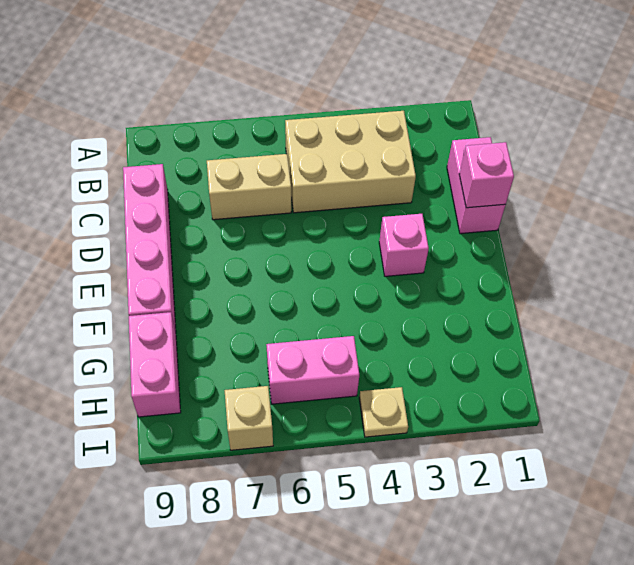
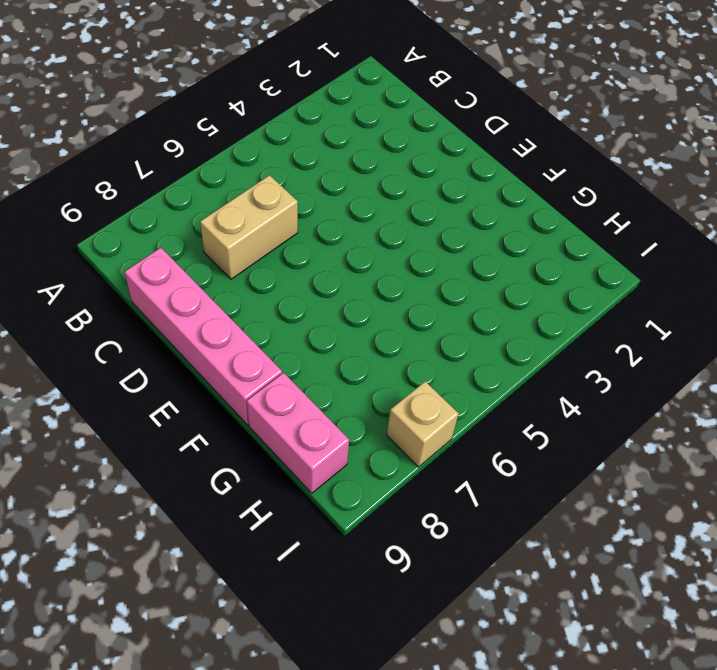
none -> tan brick B3:C5 level 1
none -> pink brick C1:D1 level 1

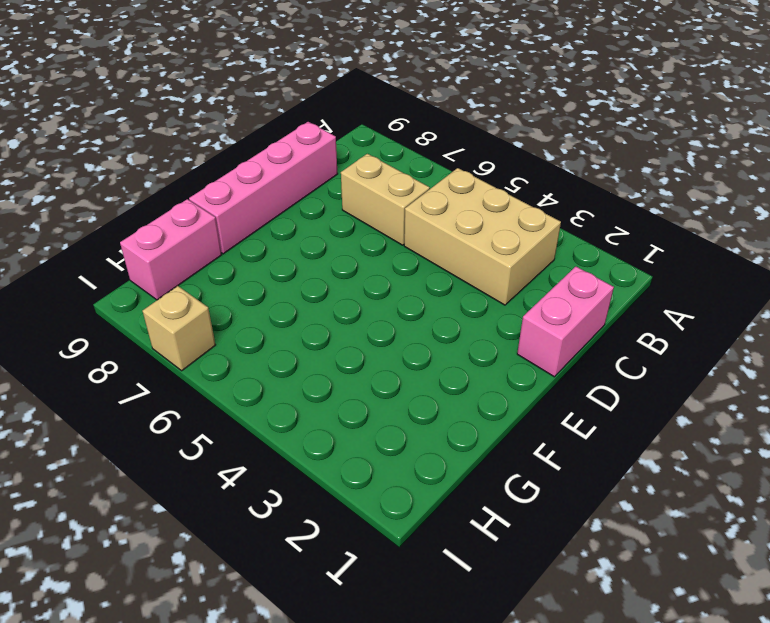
none -> pink brick E3 level 1
none -> pink brick H5:H6 level 1

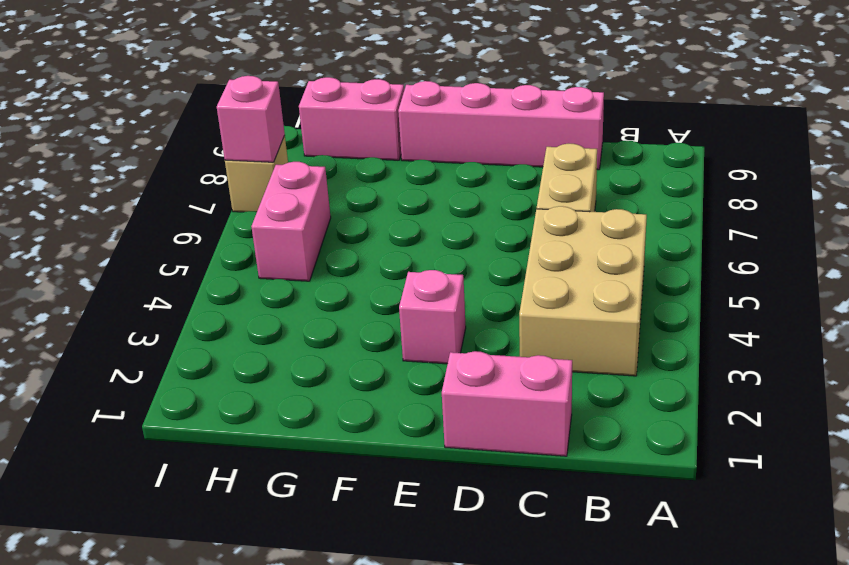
pink brick I7 level 2 -> pink brick D1 level 2
none -> tan plate I4 level 1

